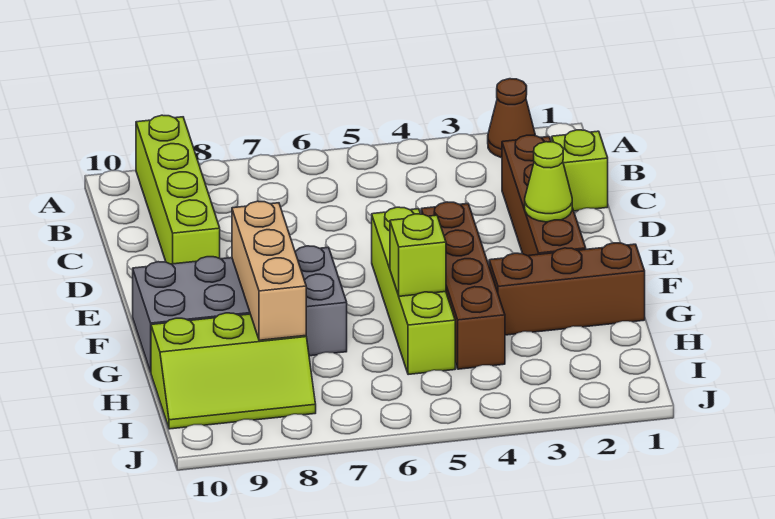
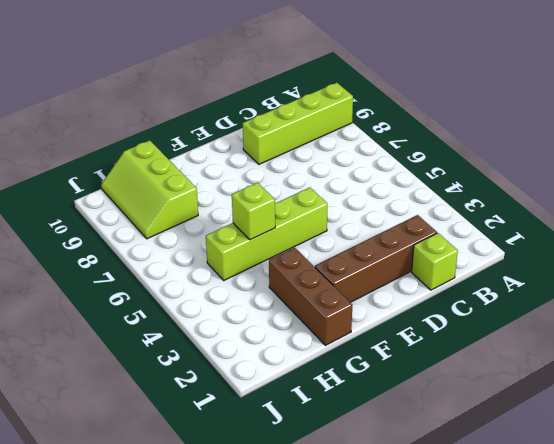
none -> brown cone A2 level 1
none -> brown brick E4:H4 level 1
none -> grey brick F7:G10 level 1

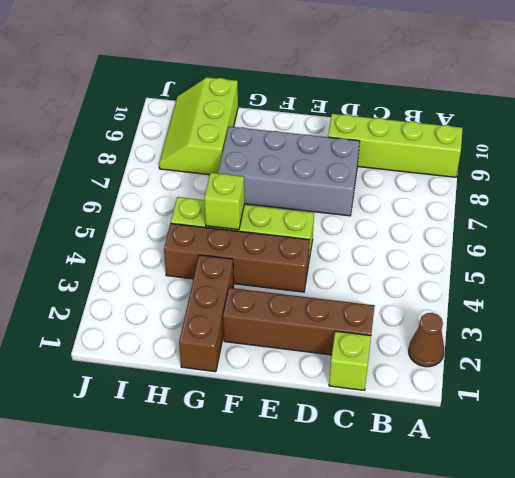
grey brick D7:G8 level 1 -> grey brick F7:G10 level 1
none -> lime cone E2 level 2
none -> tan brick F8:H8 level 2

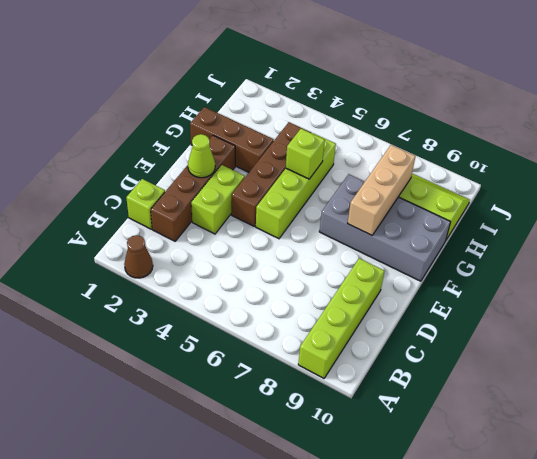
lime brick D3:E3 level 1 -> none

